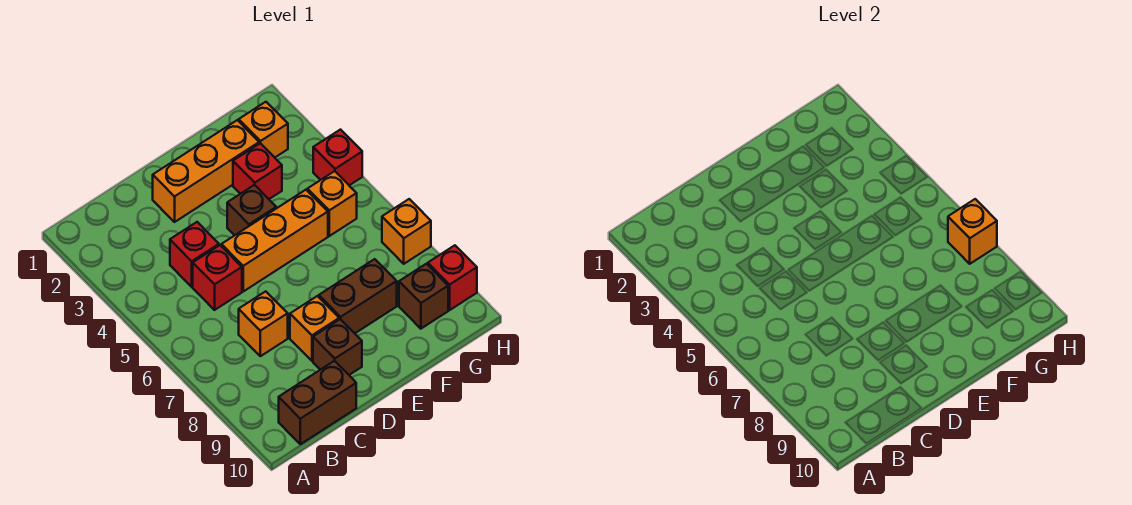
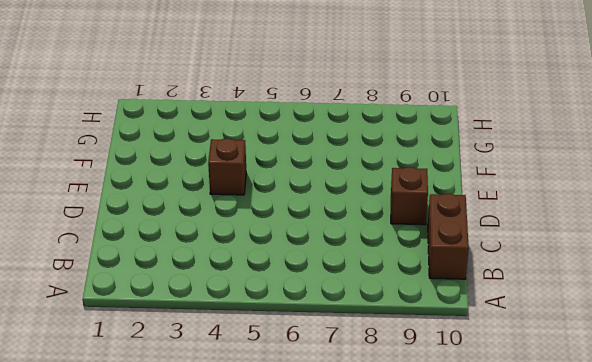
none -> red brick C4 level 1
none -> red brick C5 level 1
none -> orange brick C7 level 1

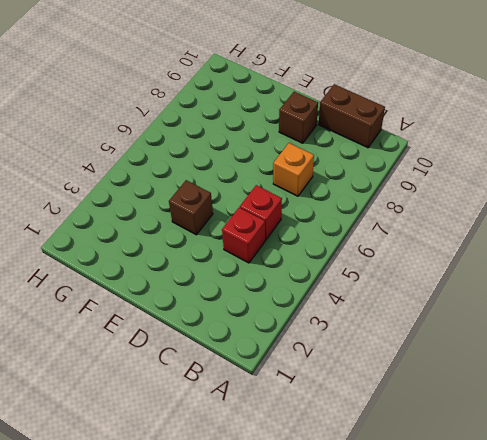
none -> orange brick D2:F2 level 1
none -> orange brick D5:F5 level 1
none -> orange brick D8 level 1

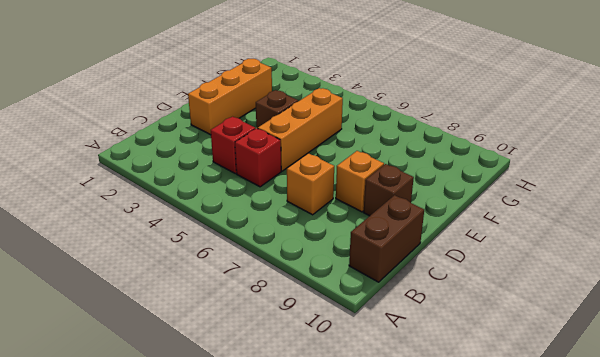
none -> brown brick E8:F8 level 1
none -> red brick F3 level 1
none -> orange brick G2 level 1

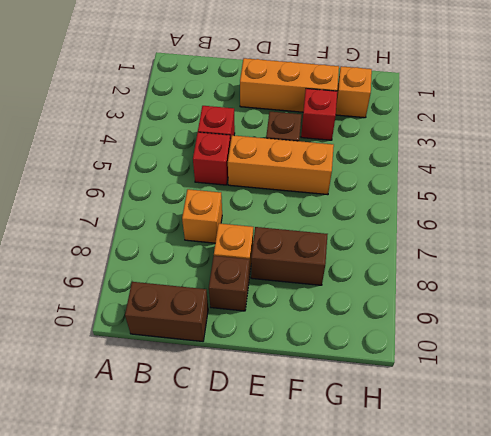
none -> orange brick G5 level 1
none -> brown brick G9 level 1
none -> red brick H4 level 1

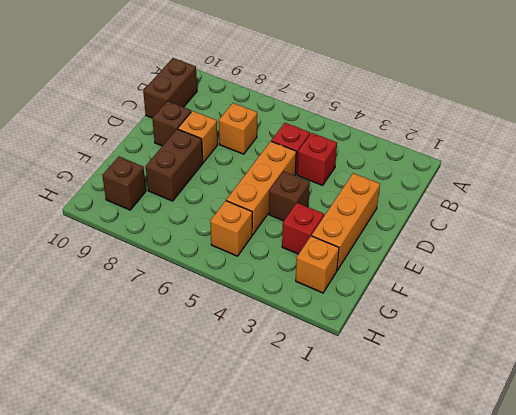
none -> red brick H4 level 1
none -> orange brick H7 level 1
none -> red brick H9 level 1

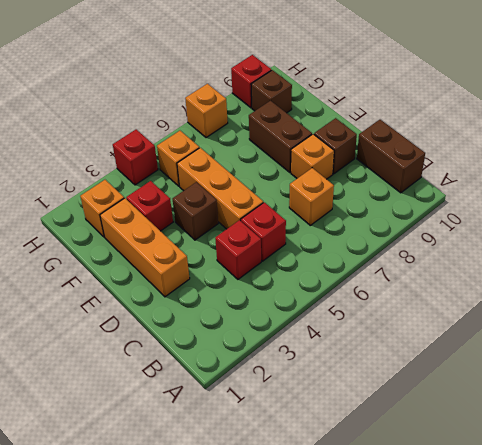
none -> orange brick H7 level 2

